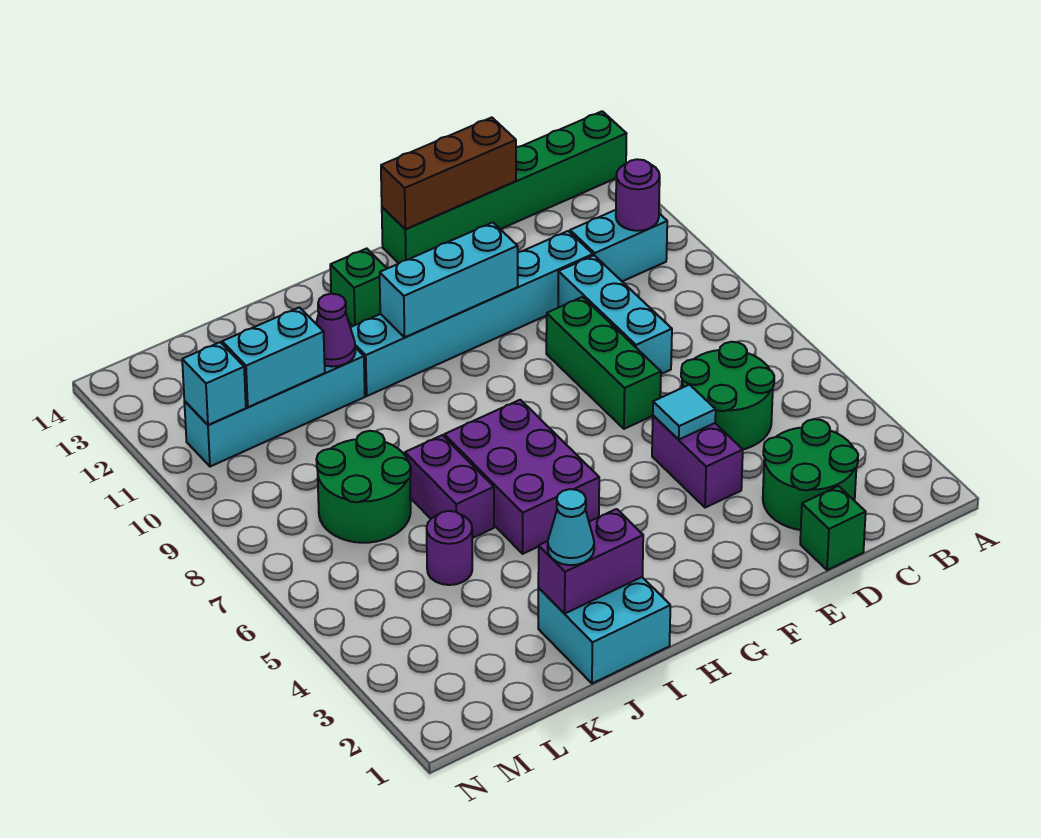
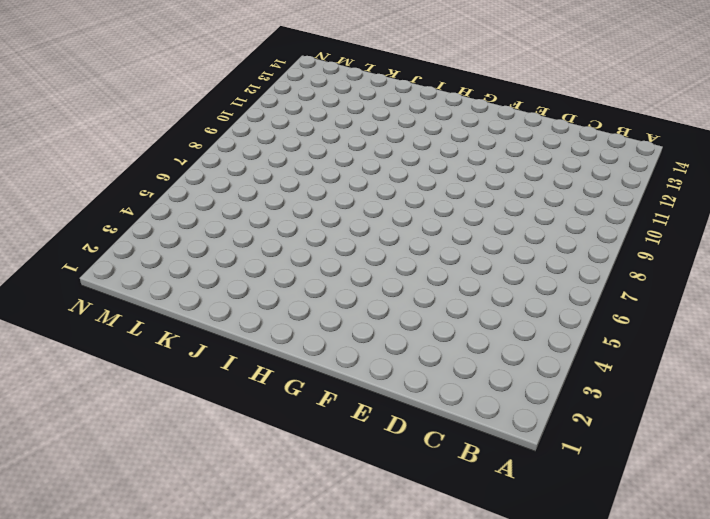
none -> green brick A14:F14 level 1
none -> cyan brick B11:C11 level 1
none -> green round brick C2:D3 level 1

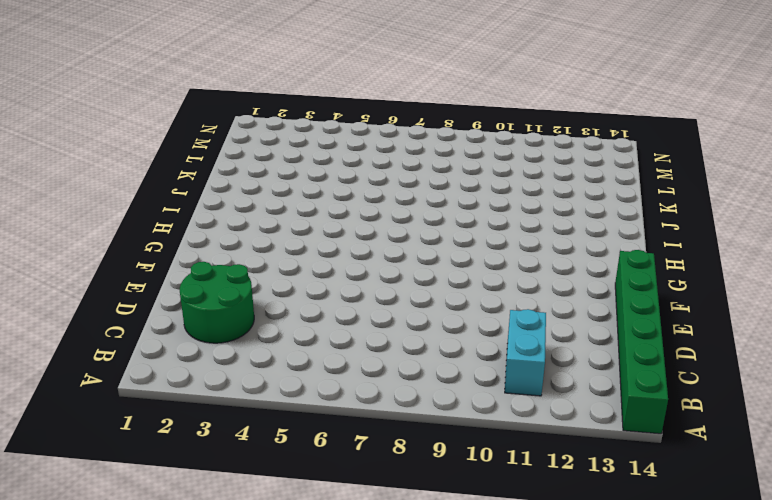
none -> green round brick C5:D6 level 1
none -> green brick D1 level 1
none -> cyan brick D8:D10 level 1

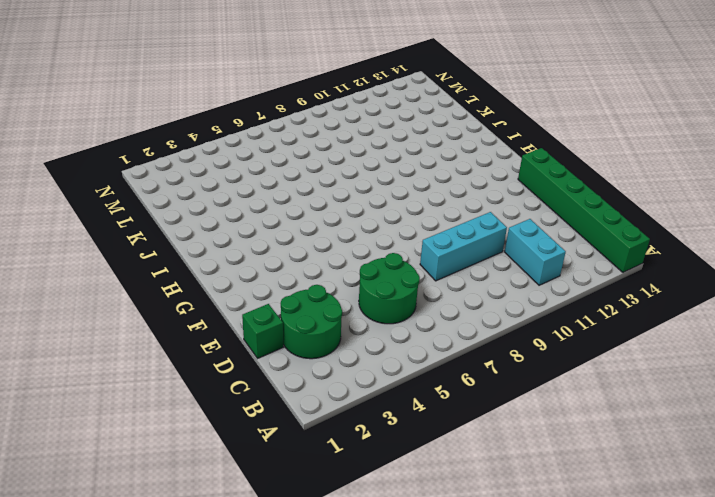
none -> cyan brick D11:I11 level 1
none -> purple brick E4:E5 level 1
none -> green brick E7:E9 level 1

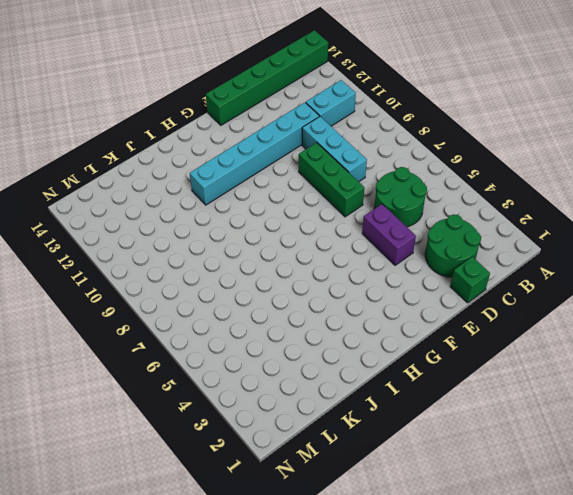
none -> purple brick H5:I7 level 1
none -> green brick H13 level 1
none -> cyan brick I1:J2 level 1

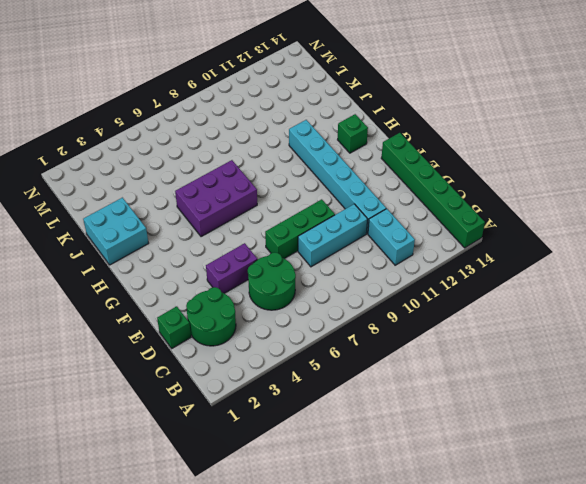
none -> purple brick J6:J7 level 1
none -> cyan brick J11:M11 level 1
none -> purple round brick K5 level 1

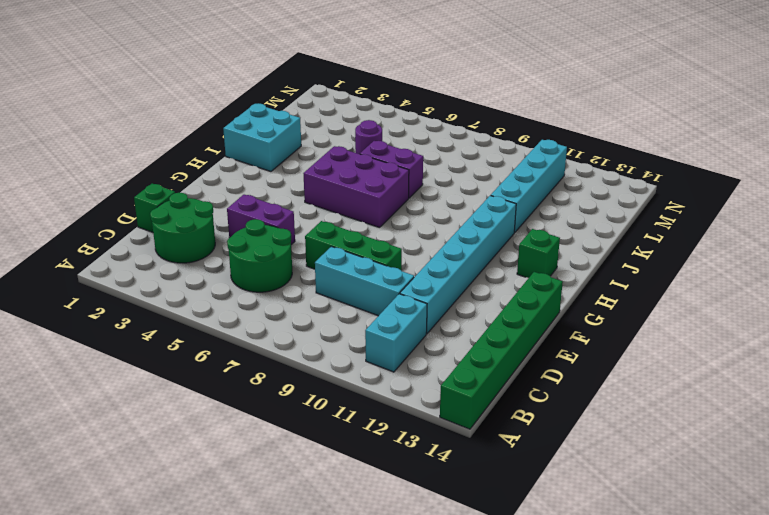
none -> green round brick K7:L8 level 1
none -> purple round brick B11 level 2
none -> brown brick D14:F14 level 2

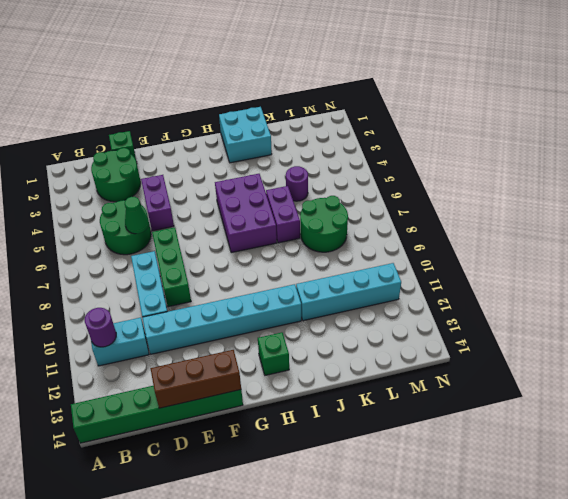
green cone D6 level 2 -> none
none -> cyan tile E5 level 2
none -> cyan brick F11:H11 level 2
none -> purple brick I2:J2 level 2

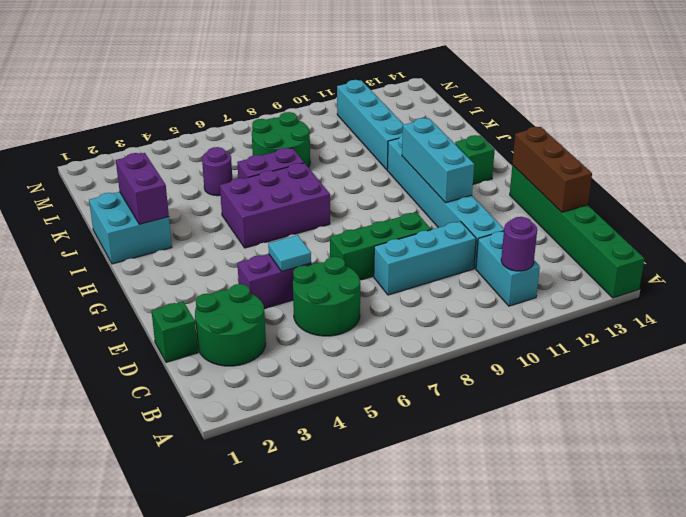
none -> purple cone J11 level 2
none -> cyan brick K11:L11 level 2
none -> cyan brick M11 level 2

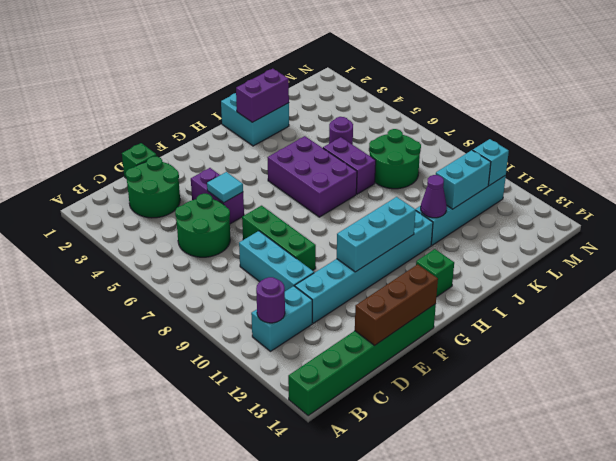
none -> cyan cone J2 level 3

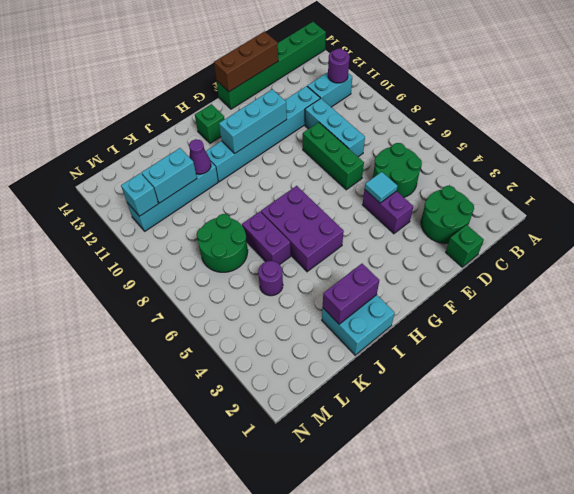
none -> cyan cone J2 level 3

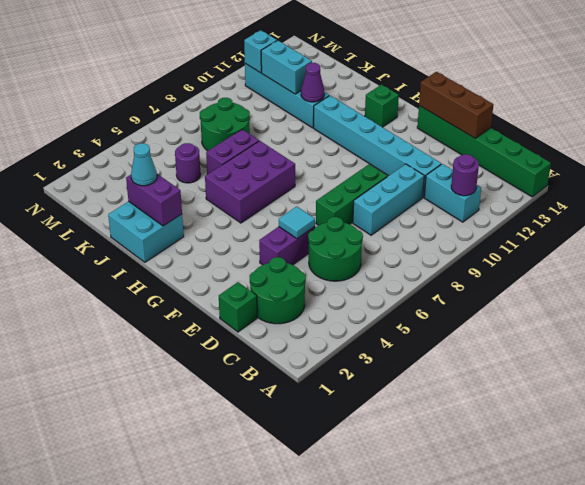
none -> cyan brick F11:H11 level 2

